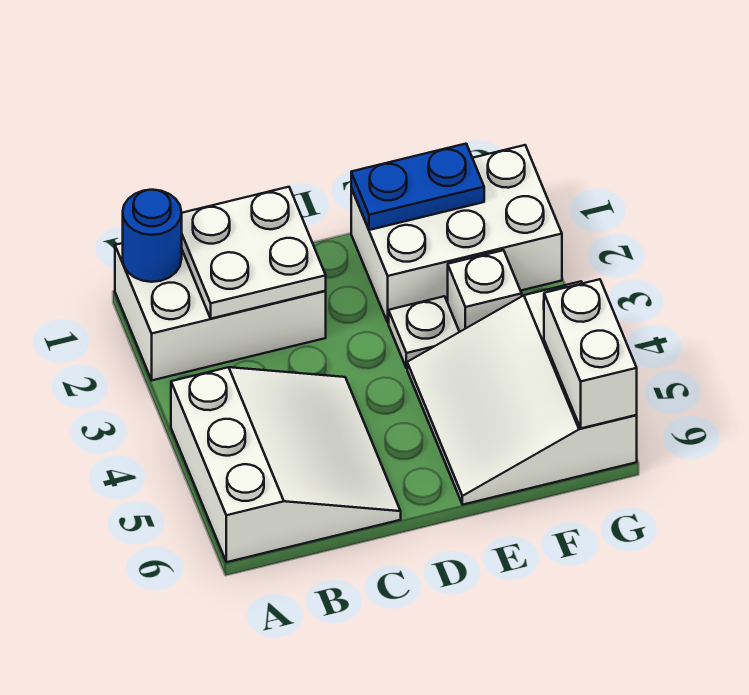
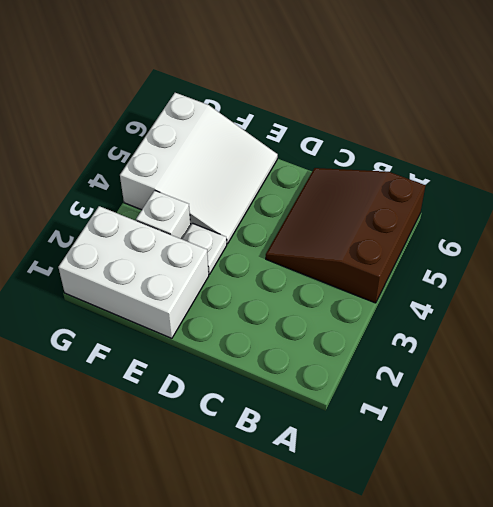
brown slope A4:C6 level 1 top A -> white slope A4:C6 level 1 top A
none -> white brick A1:C2 level 1
none -> blue round brick A1 level 2

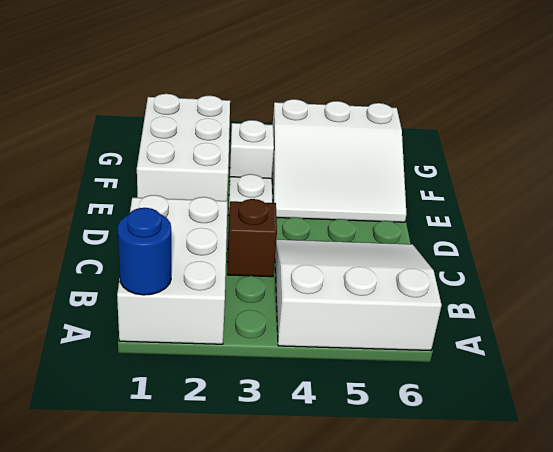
brown brick C3 level 1 -> none
none -> white plate B1:C2 level 2
none -> blue plate E1:F1 level 2

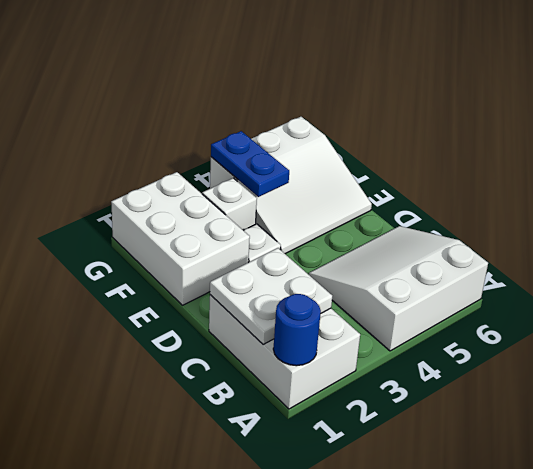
blue plate F4:G4 level 2 -> blue plate E1:F1 level 2
none -> white brick G5:G6 level 2

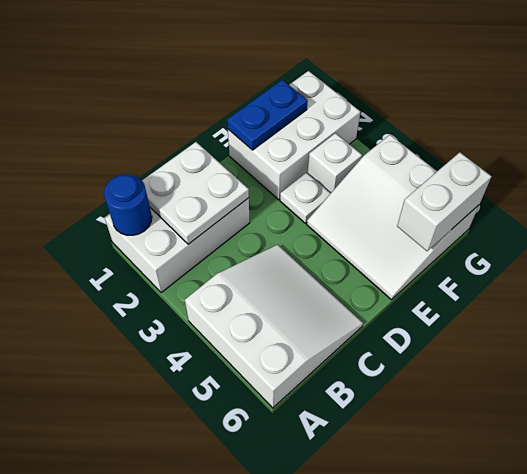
white brick F6:G6 level 2 -> white brick G5:G6 level 2

